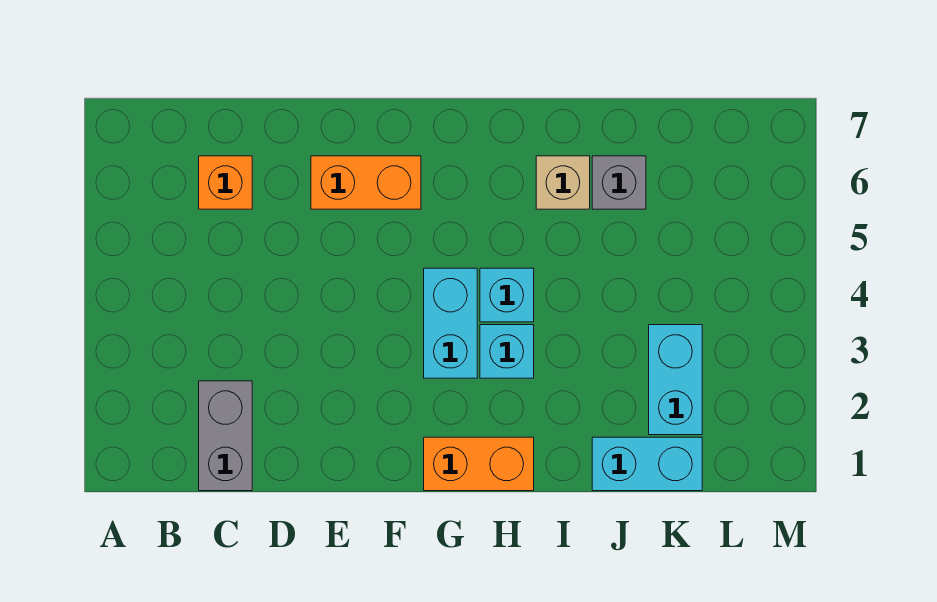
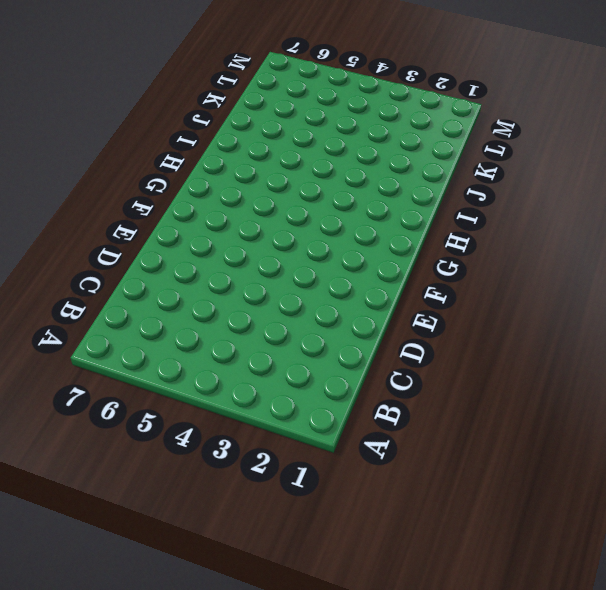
none -> grey brick C1:C2 level 1
none -> orange brick C6 level 1

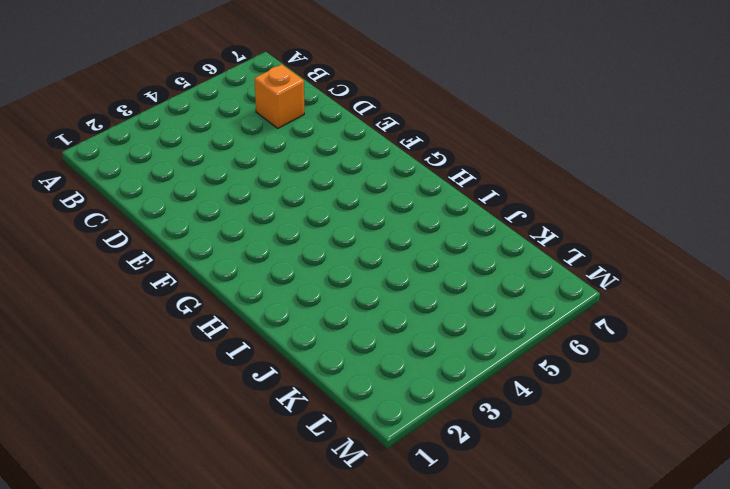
none -> grey brick C1:C2 level 1
none -> orange brick E6:F6 level 1

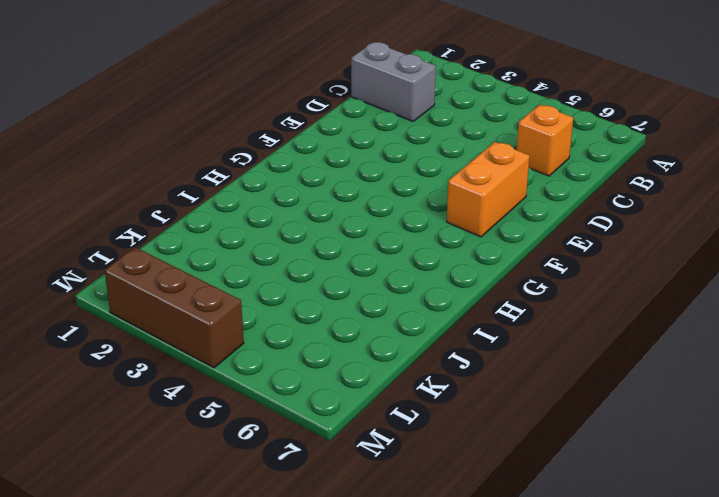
brown brick M2:M4 level 1 -> none
none -> orange brick G1:H1 level 1
none -> cyan brick G3:G4 level 1

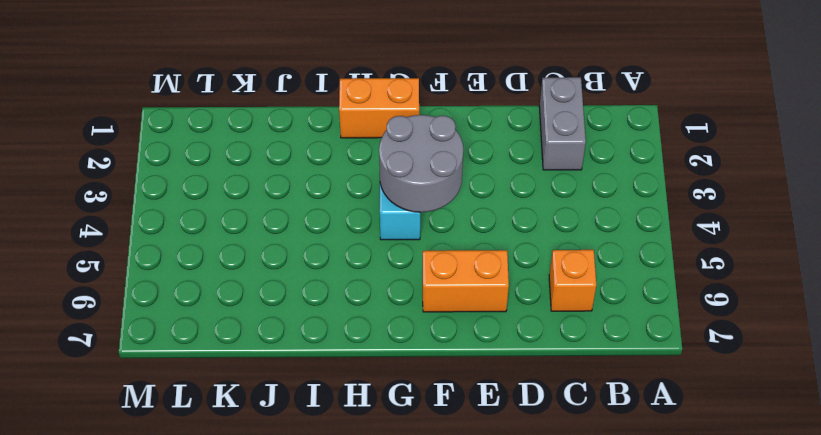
grey round brick F3:G4 level 2 -> none
none -> cyan brick H3 level 1
none -> cyan brick H4 level 1

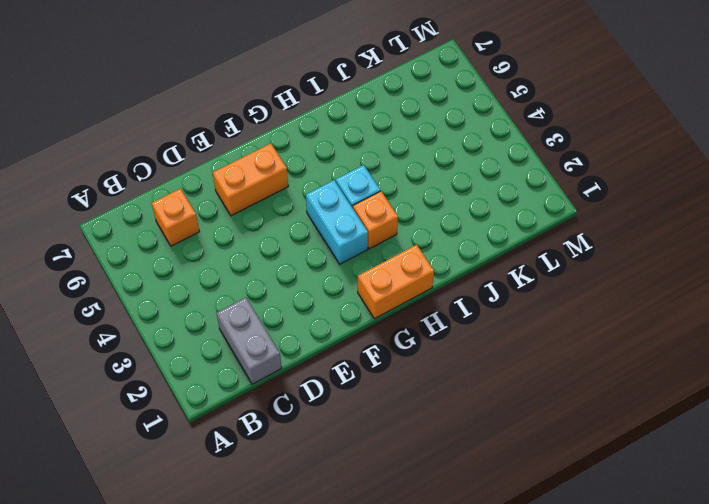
orange brick H3 level 1 -> cyan brick H3 level 1
none -> tan brick I6 level 1
none -> cyan brick J1:K1 level 1

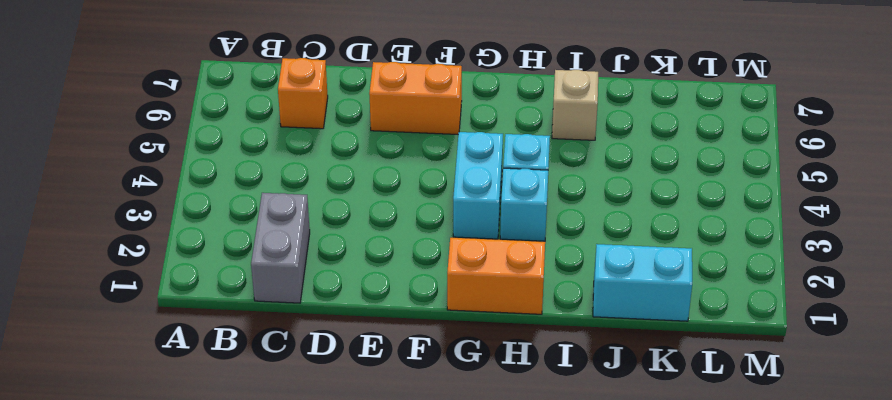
none -> grey brick J6 level 1
none -> cyan brick K2:K3 level 1

